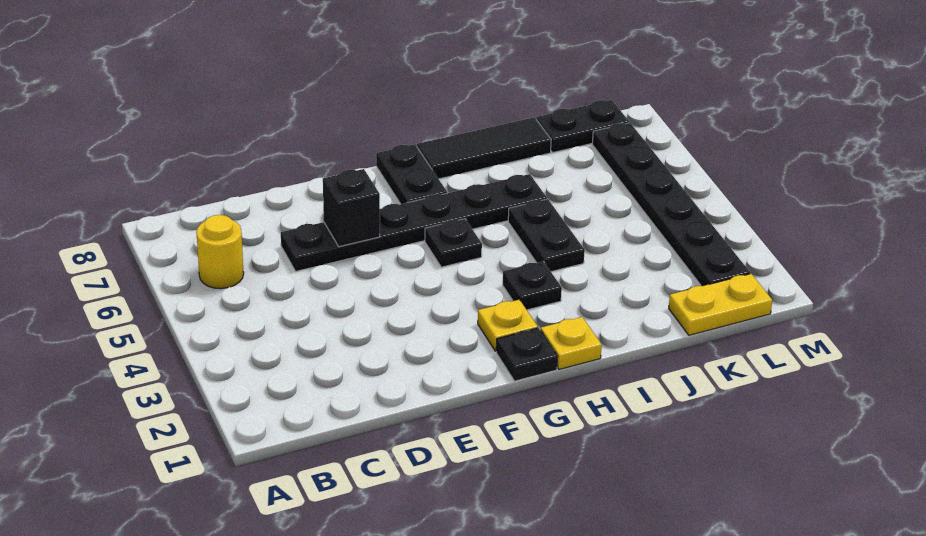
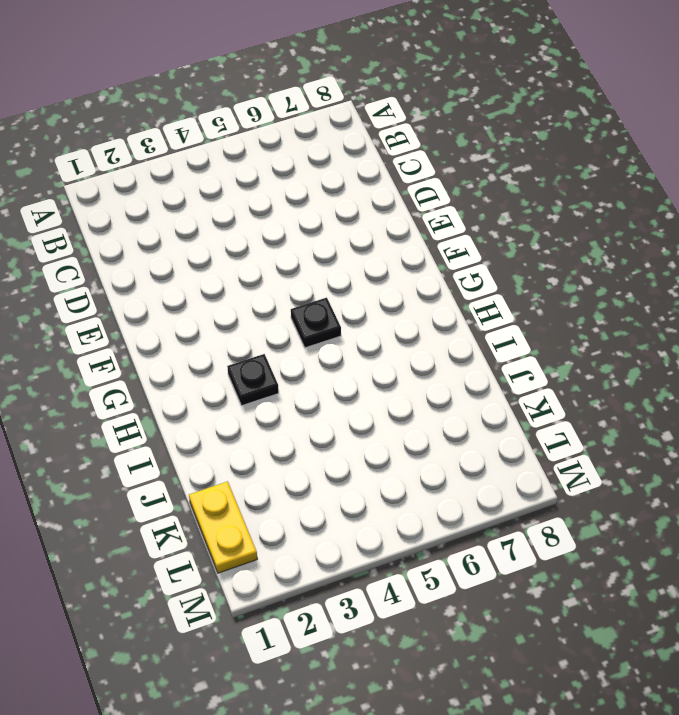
none -> yellow round brick B6 level 1
none -> black plate D6:I6 level 1
none -> black plate G1 level 1

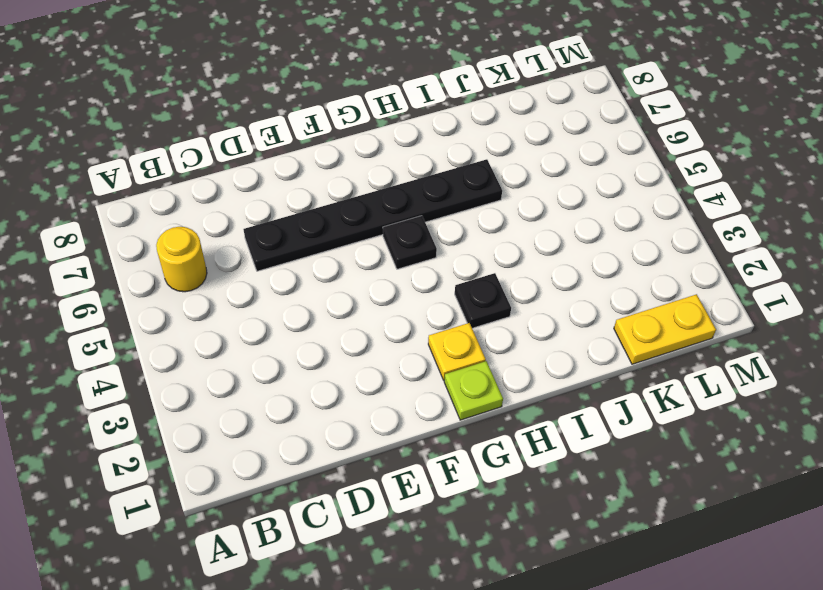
lime plate G1 level 1 -> black plate G1 level 1
none -> black plate G7:G8 level 1
none -> yellow plate H1 level 1
none -> black tile H8:J8 level 1

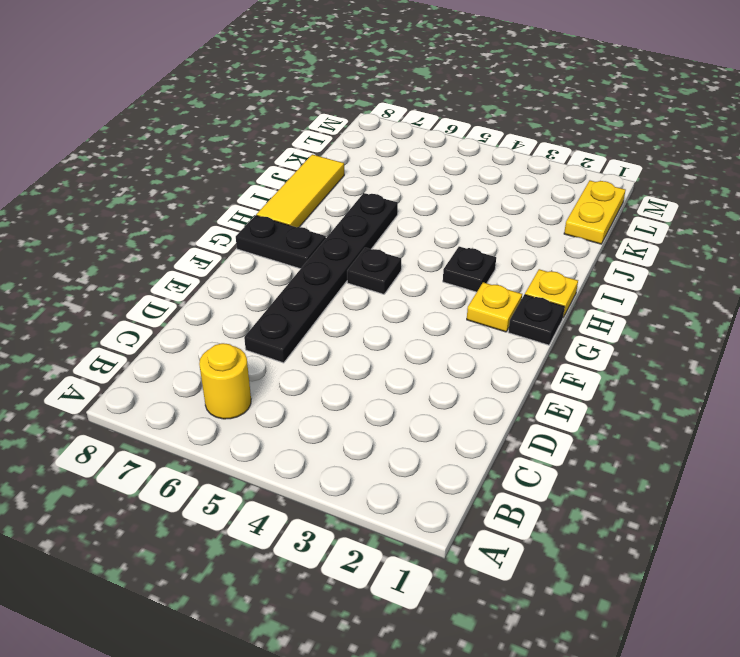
yellow tile H8:J8 level 1 -> black tile H8:J8 level 1
none -> black plate I4:I5 level 1
none -> black plate K8:L8 level 1
none -> black plate L2:L7 level 1

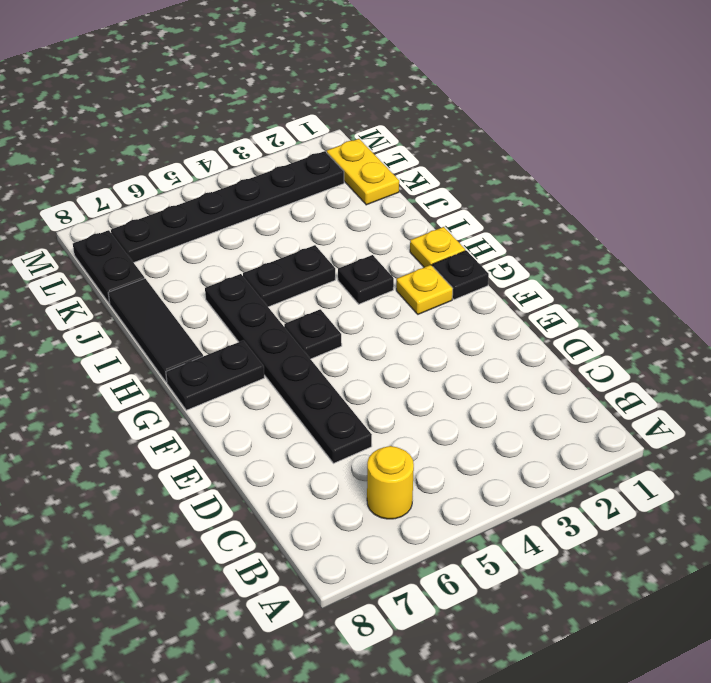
none -> black brick E6 level 2

